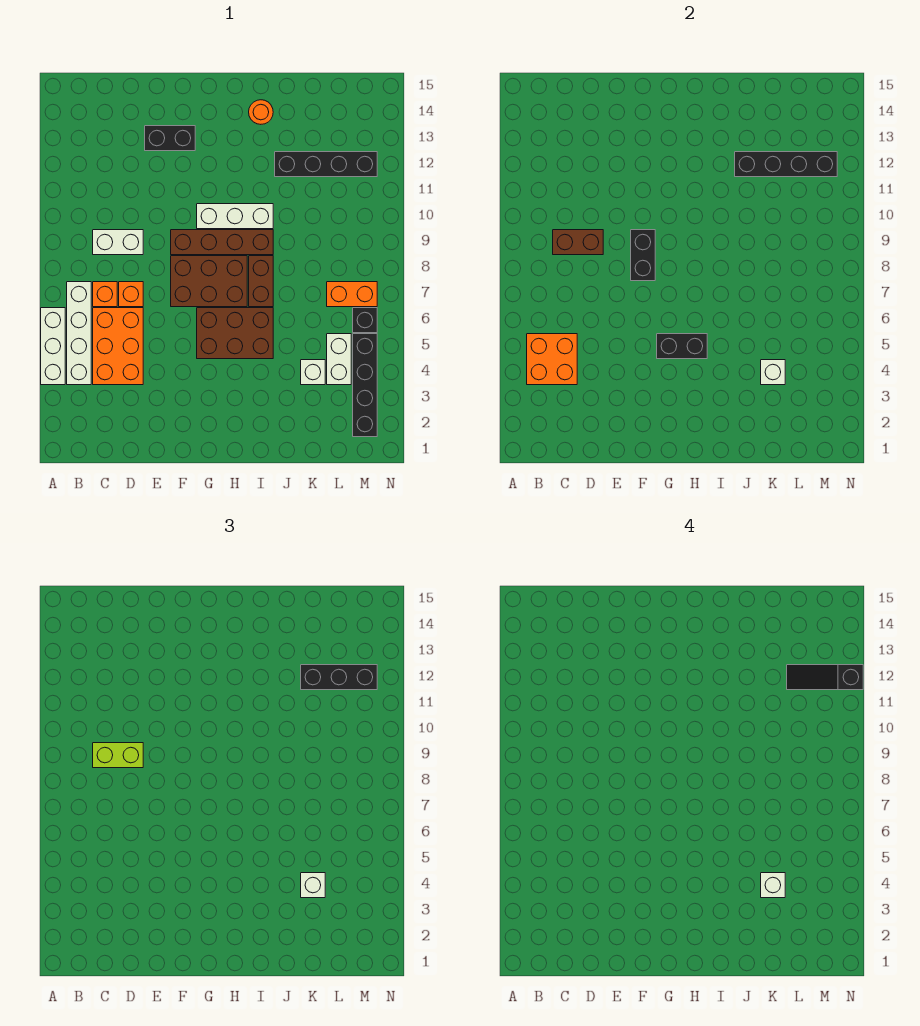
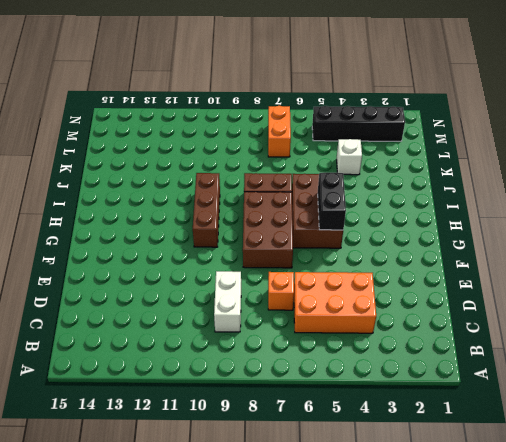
brown brick G10:I10 level 1 -> white brick G10:I10 level 1
none -> white brick A4:A6 level 1
none -> white brick B4:B7 level 1
none -> orange brick C7 level 1
none -> black brick E13:F13 level 1

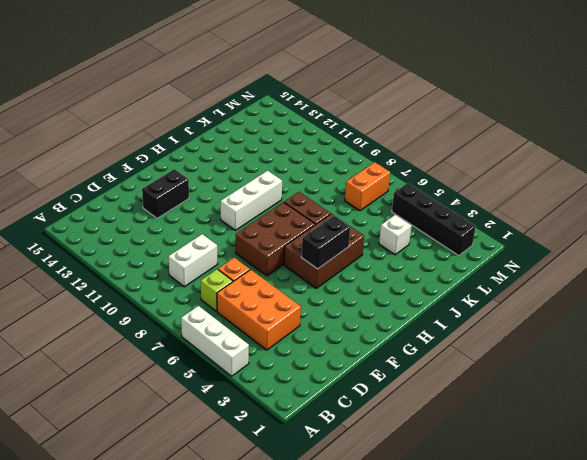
lime brick C7 level 1 -> orange brick C7 level 1
none -> white brick B4:B7 level 1
none -> brown brick F9:I9 level 1
none -> orange round brick I14 level 1
none -> black brick J12:M12 level 1

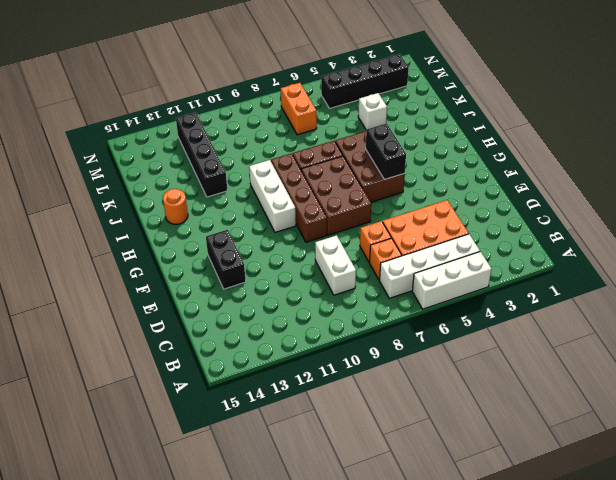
none -> white brick L4:L5 level 1
none -> black brick M6 level 1
none -> orange brick B4:C5 level 2
none -> brown brick C9:D9 level 2

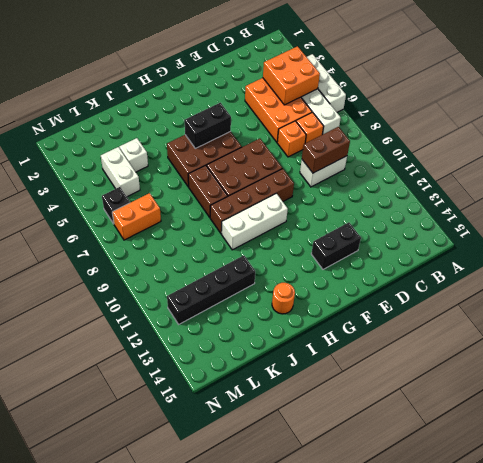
none -> black brick M2:M5 level 1
none -> black brick F8:F9 level 2
none -> black brick J12:M12 level 2
none -> white brick K4 level 2

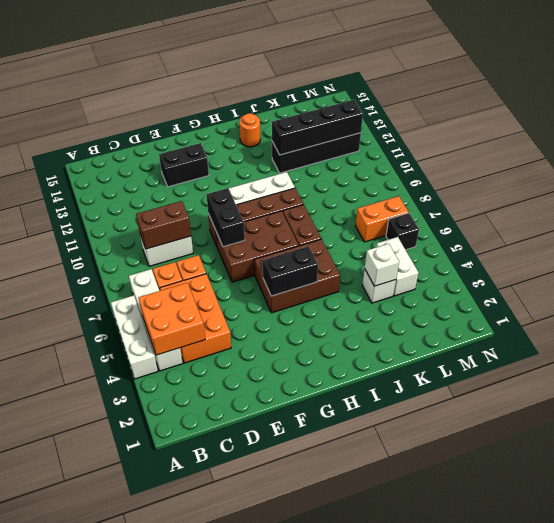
none -> black brick M2:M5 level 1
none -> lime brick C9:D9 level 3
none -> white brick K4 level 3
none -> black brick K12:M12 level 3

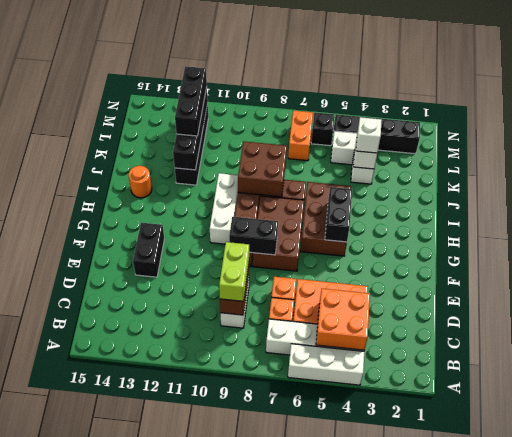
brown brick I8:J9 level 2 -> none
none -> white brick K4 level 4
none -> black slope L12:N12 level 4 top N

